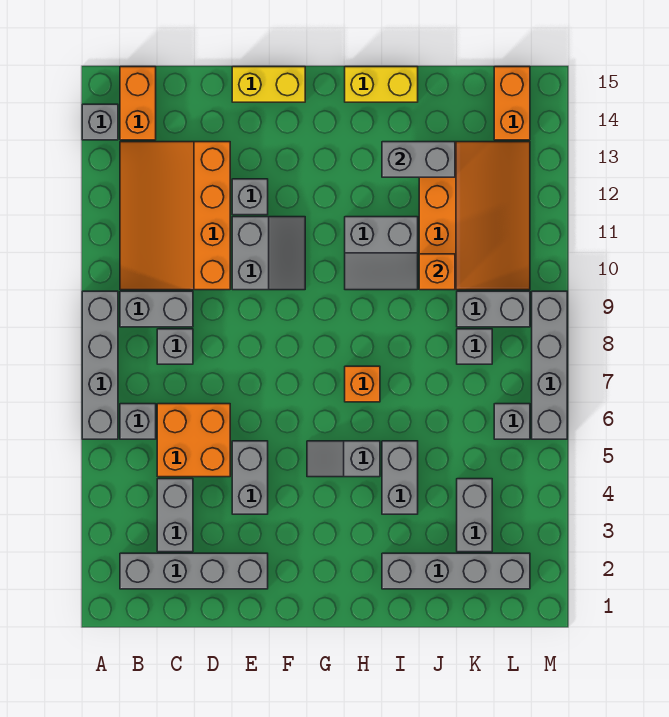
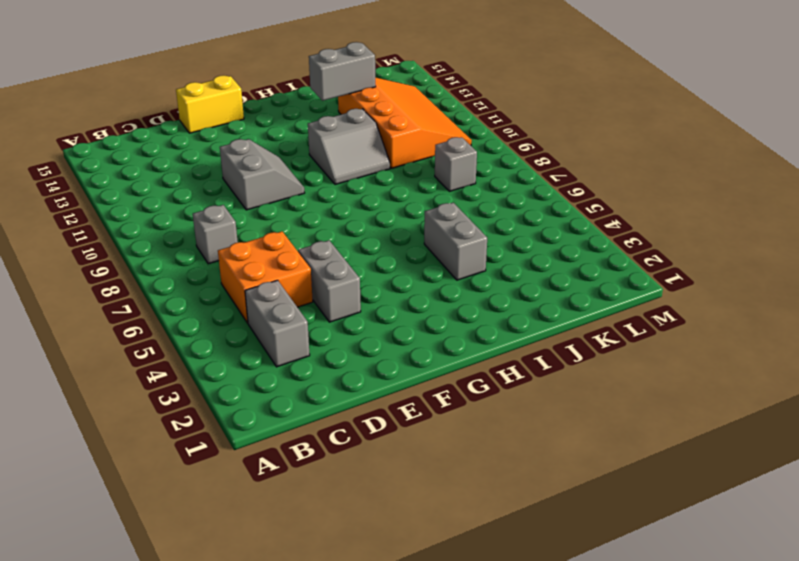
none -> grey brick A6:A9 level 1
none -> grey brick A14 level 1
none -> grey brick B2:E2 level 1

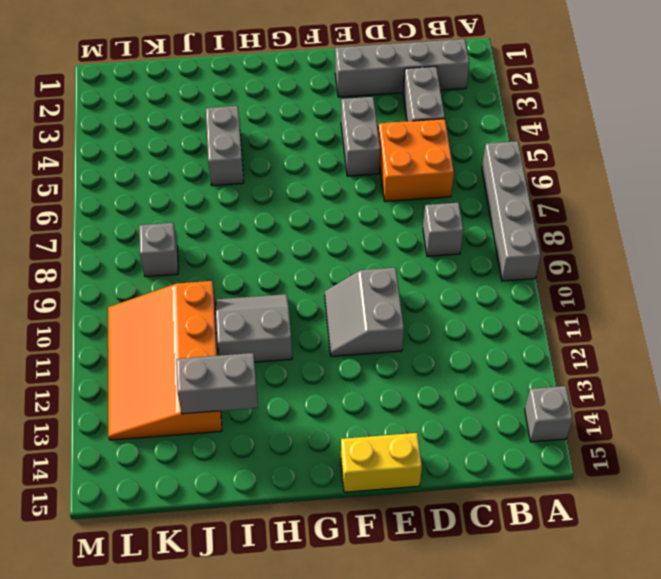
none -> grey brick B6 level 1
none -> grey brick B9:C9 level 1
none -> orange slope B10:D13 level 1 top D

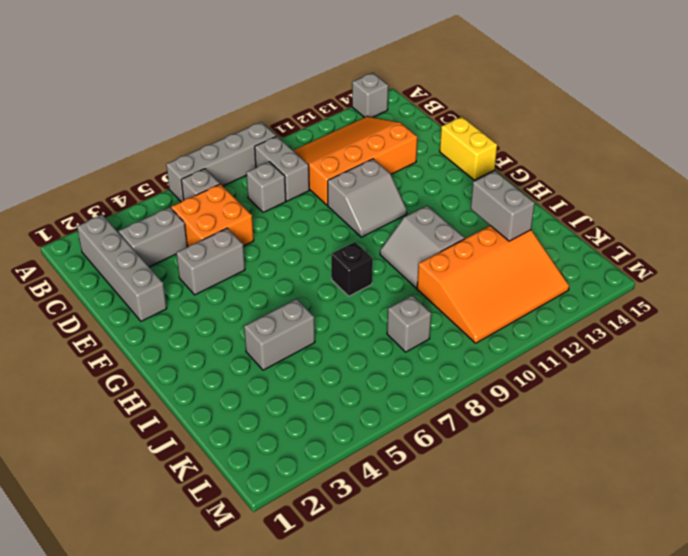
black brick H8 level 1 -> none
none -> orange brick B14:B15 level 1
none -> grey brick E12 level 1
none -> grey slope G5:H5 level 1 top H

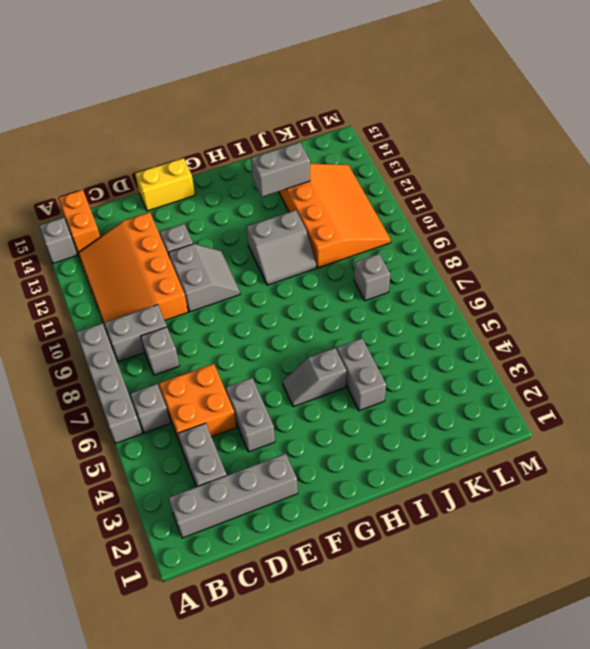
none -> orange brick H7 level 1
none -> yellow brick H15:I15 level 1
none -> grey brick I2:L2 level 1

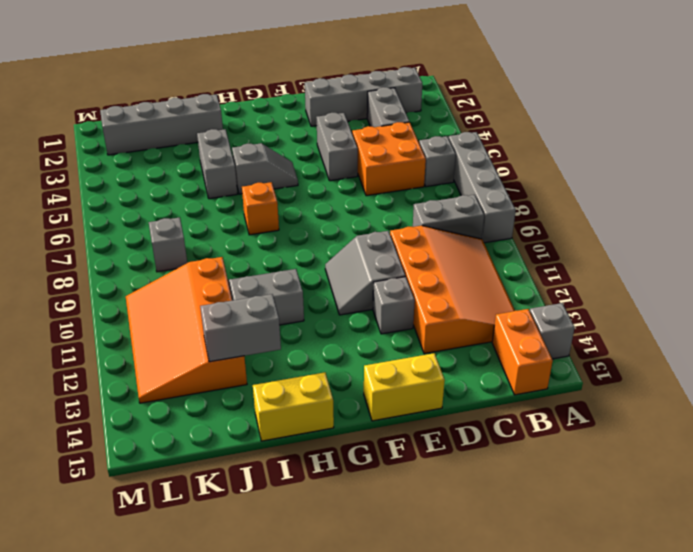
none -> grey brick C8 level 1
none -> grey brick K3:K4 level 1
none -> grey brick K9:L9 level 1

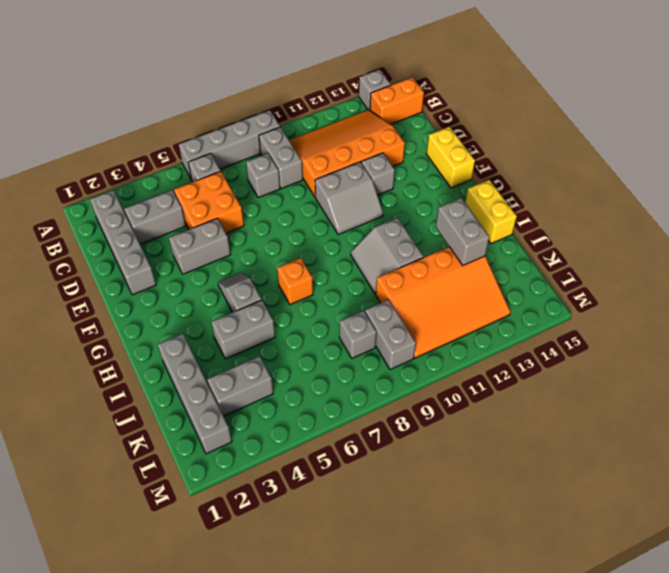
none -> grey brick L6 level 1
none -> orange brick L14:L15 level 1
none -> grey brick M6:M9 level 1

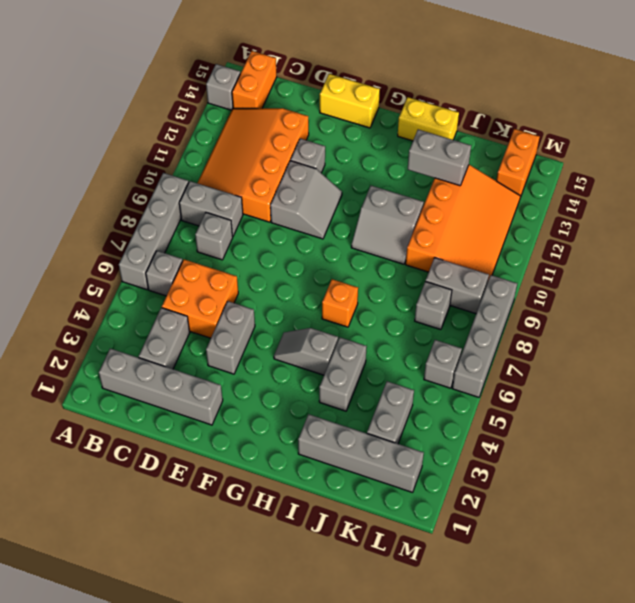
none -> orange brick J10 level 2

